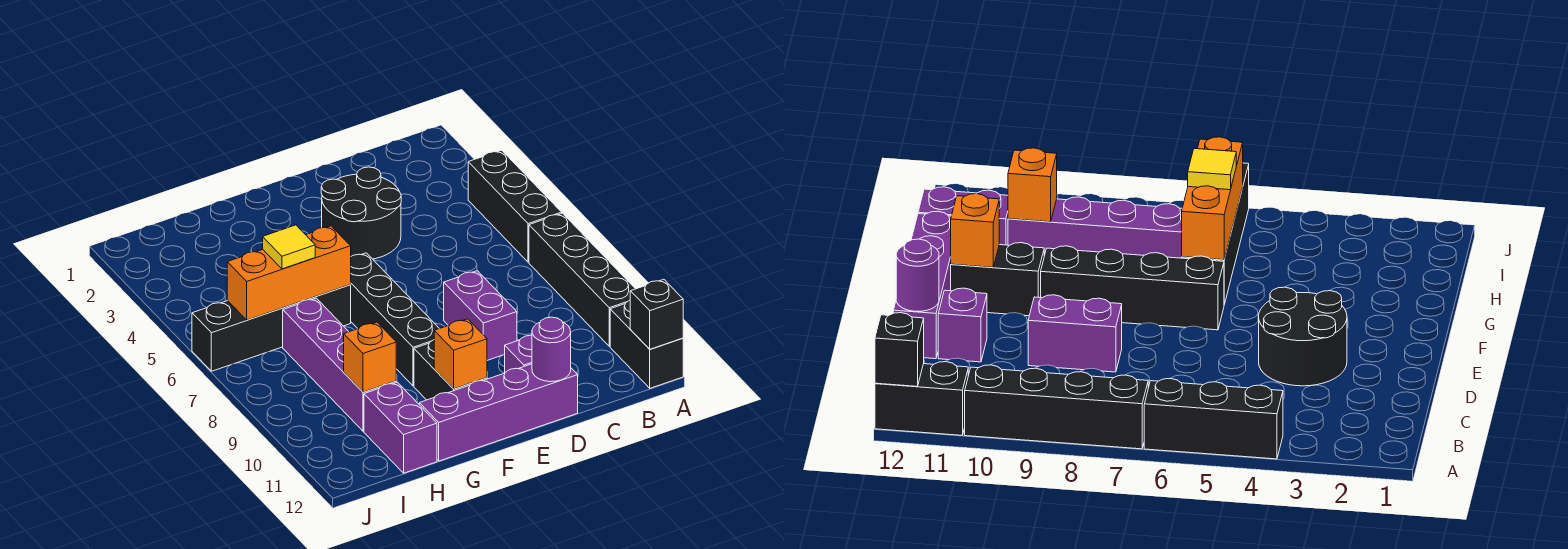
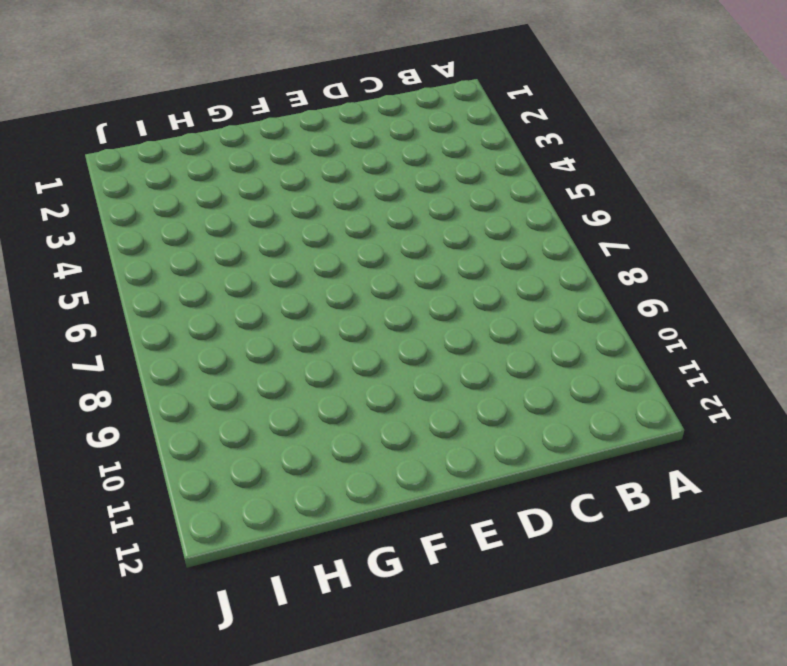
none -> black brick A4:A6 level 1
none -> black brick A7:A10 level 1
none -> black brick A11:A12 level 1

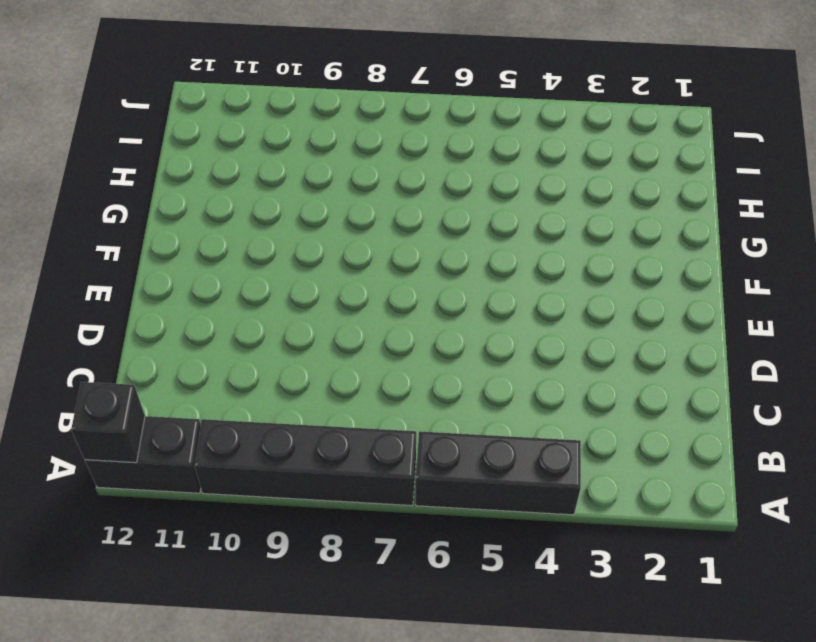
none -> black round brick D3:E4 level 1
none -> purple brick D8:D9 level 1
none -> purple brick D11 level 1

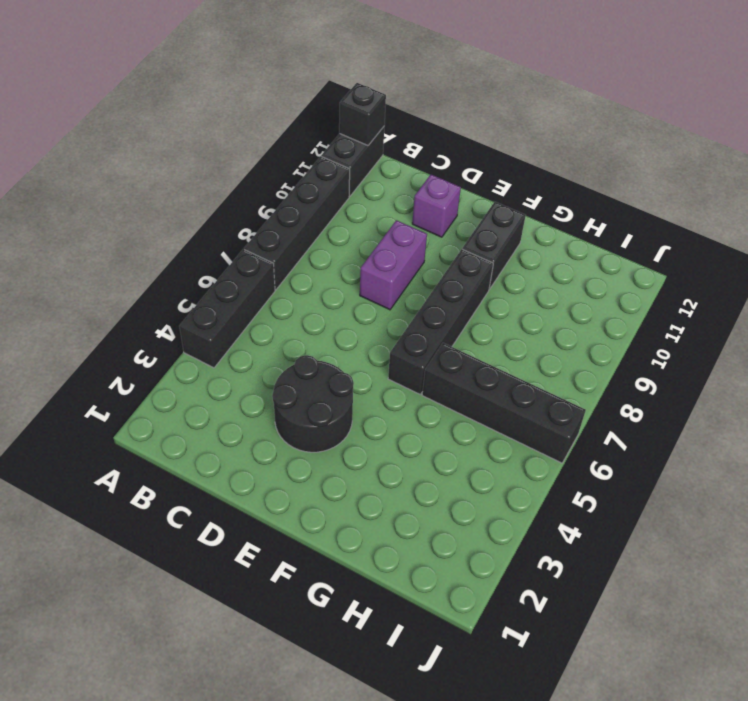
none -> purple brick D12:G12 level 1
none -> purple brick H7:H10 level 1
none -> purple brick H11:H12 level 1

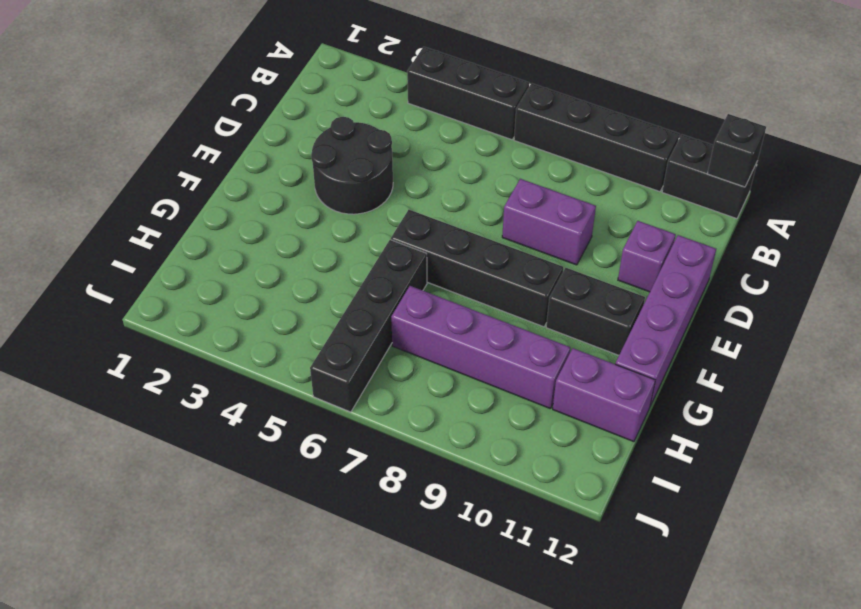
none -> purple round brick D12 level 2
none -> orange brick F11 level 2
none -> orange brick G6:I6 level 2

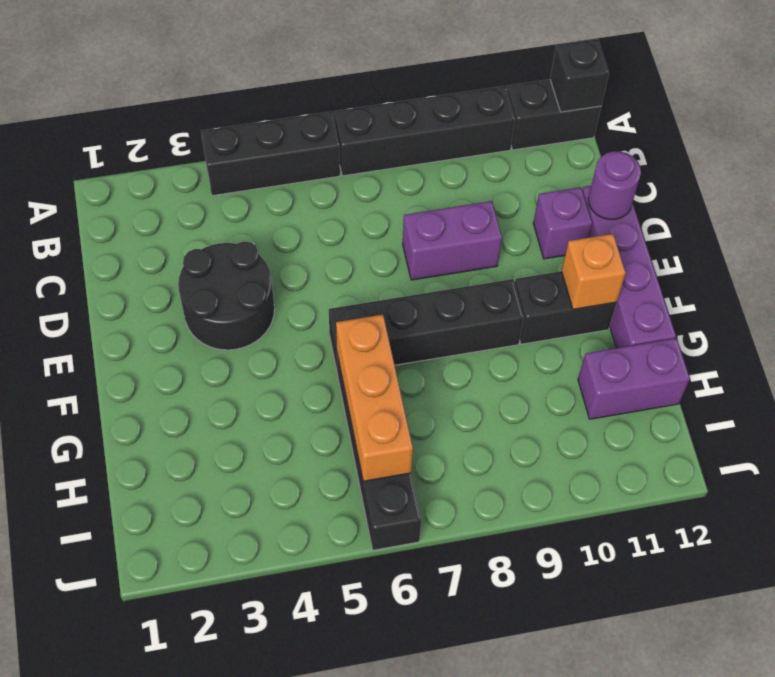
none -> purple brick H7:H10 level 1
none -> orange brick H10 level 2
none -> yellow tile H6 level 3

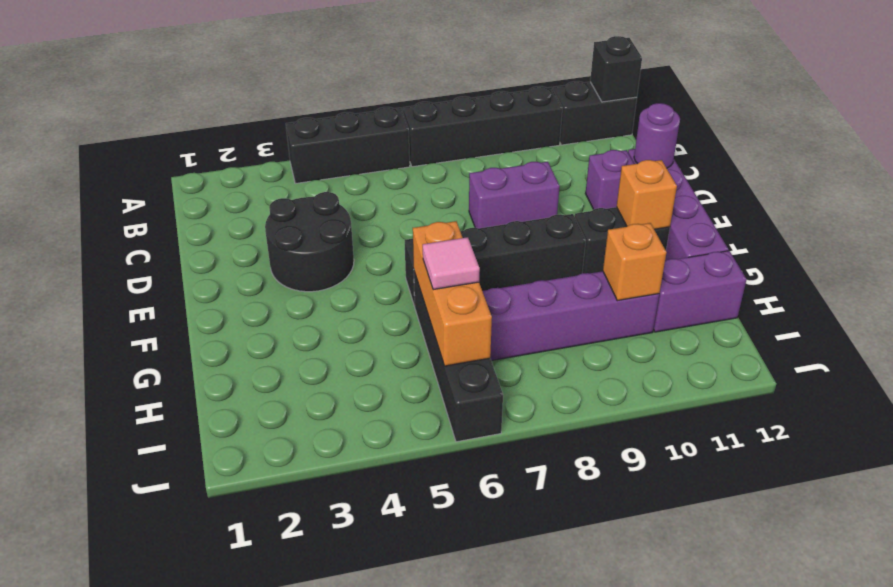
pink tile H6 level 3 -> yellow tile H6 level 3

